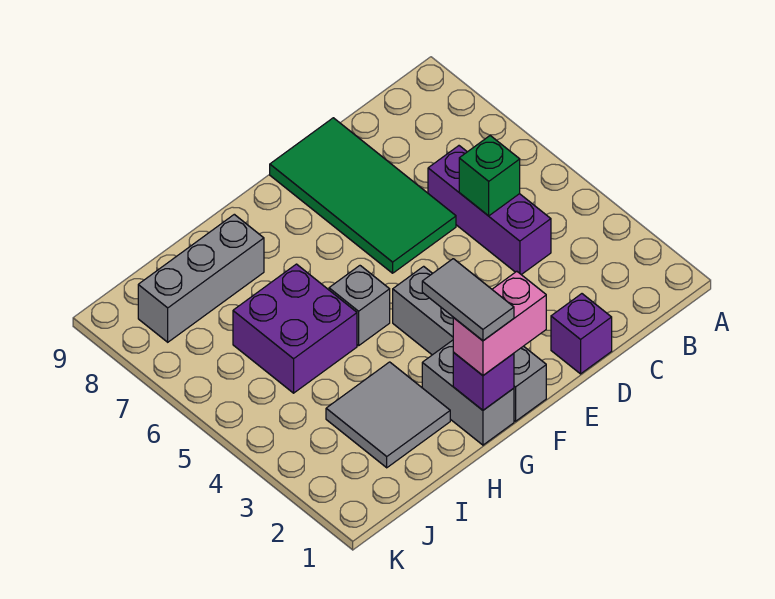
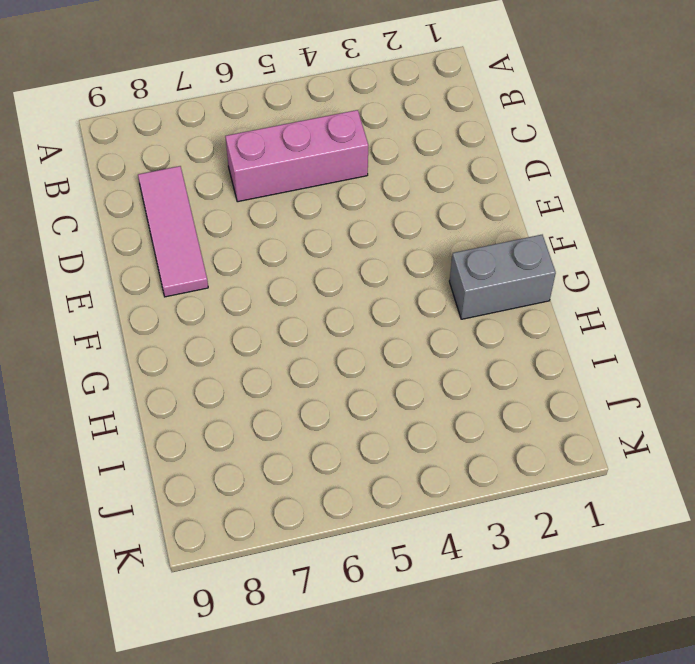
pink brick C4:C6 level 1 -> purple brick C4:C6 level 1
pink tile C8:E8 level 1 -> green tile D6:E9 level 1
none -> purple brick D1 level 1
none -> grey brick F1:F4 level 1
none -> grey brick G5 level 1

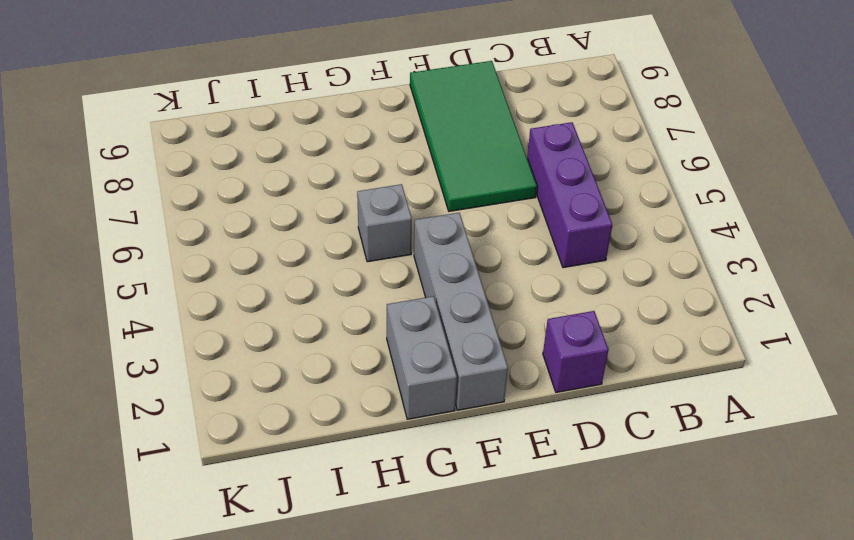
none -> grey tile H2:I3 level 1
none -> purple brick H5:I6 level 1
none -> grey brick H8:J8 level 1

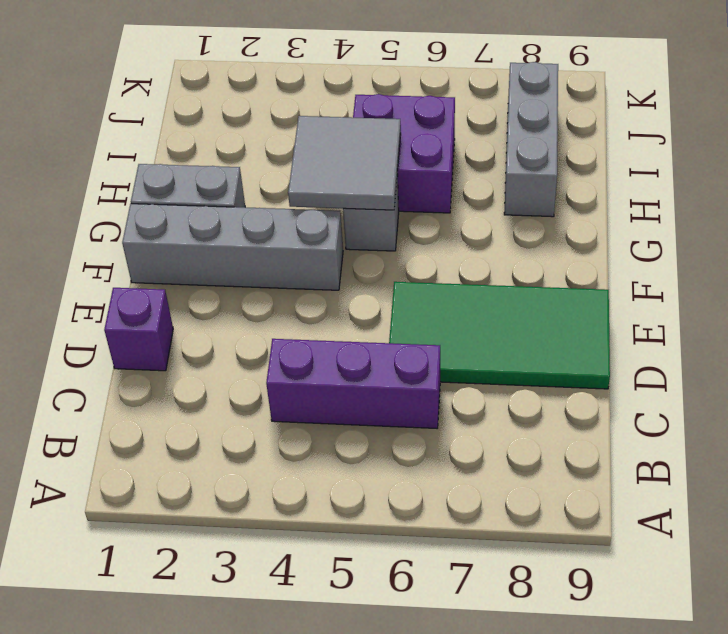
grey tile G4:H5 level 2 -> grey tile H2:I3 level 1
none -> green brick C5 level 2
none -> purple brick G1 level 2
none -> pink brick F1:G1 level 3

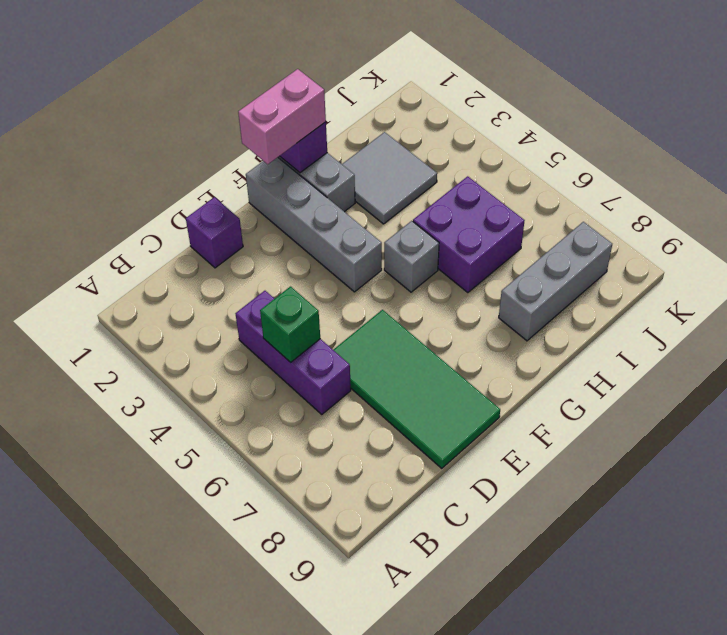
none -> grey tile G1:G2 level 4

